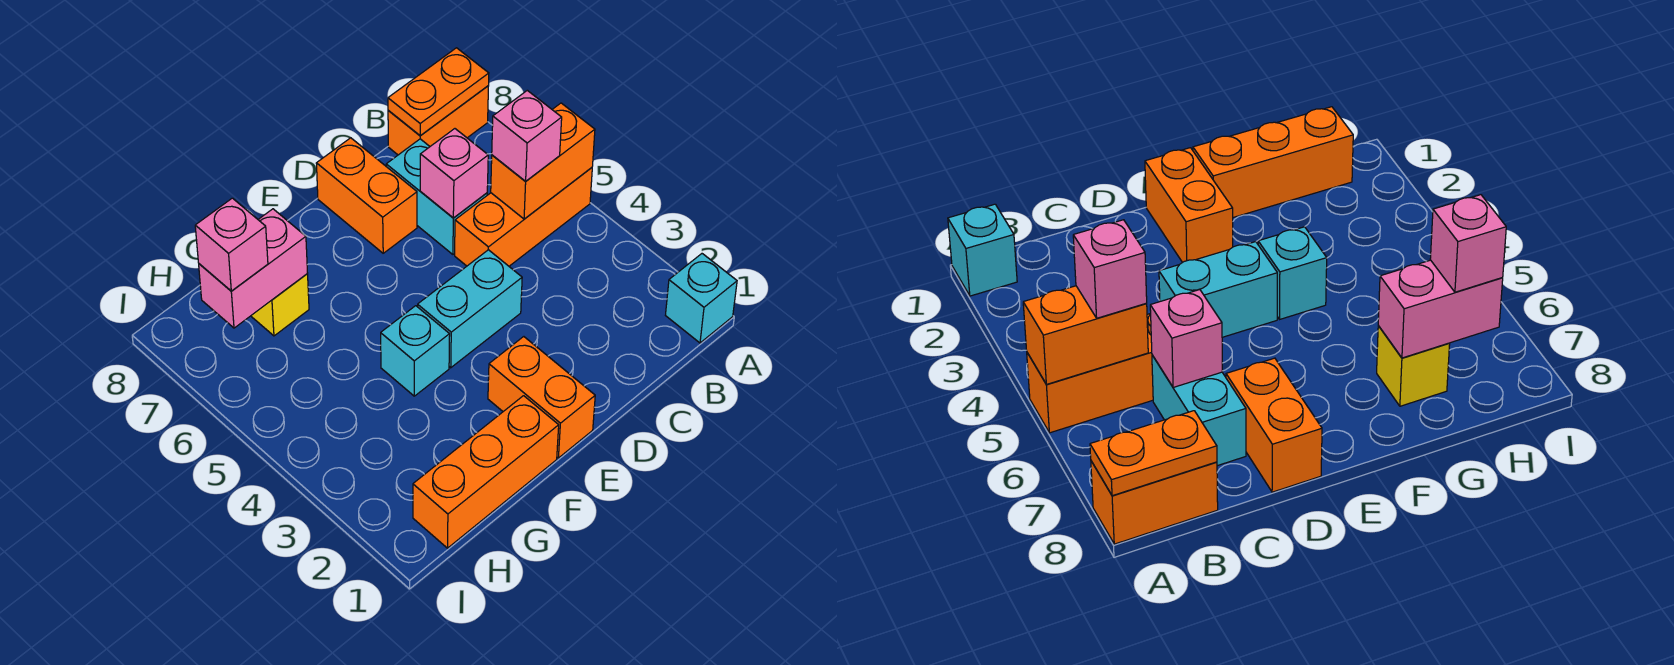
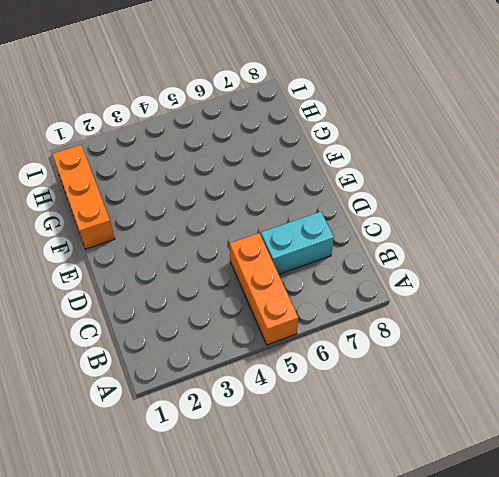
none -> cyan brick A1 level 1
none -> orange brick A8:B8 level 1
none -> cyan brick D4:E4 level 1

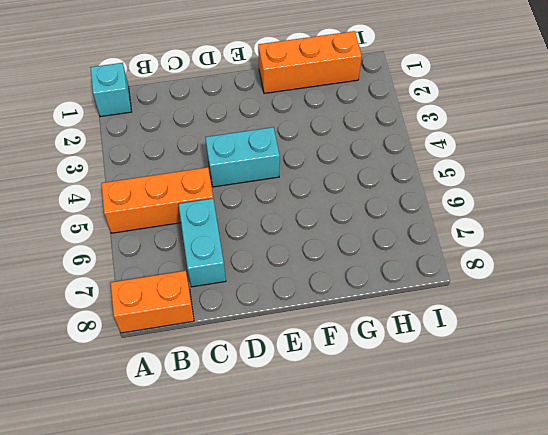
none -> orange brick D7:D8 level 1
none -> orange brick E1:E2 level 1
none -> cyan brick F4 level 1

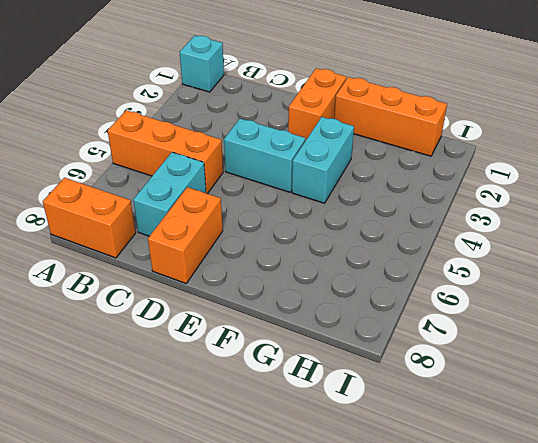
cyan brick F3:F4 level 1 -> cyan brick F4 level 1
none -> yellow brick G7 level 1
none -> orange brick A5:B5 level 2
none -> orange plate A8:B8 level 2

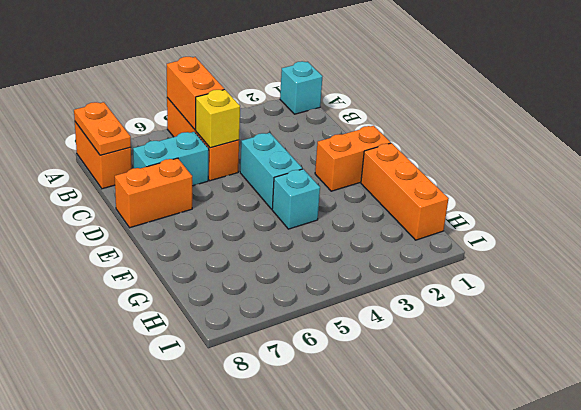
yellow brick C5 level 2 -> yellow brick G7 level 1
none -> pink brick C6 level 2
none -> pink brick G7:H7 level 2
none -> pink brick B5 level 3

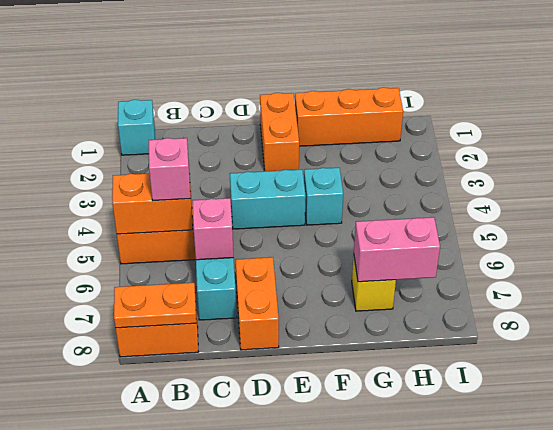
none -> pink brick H7 level 3

